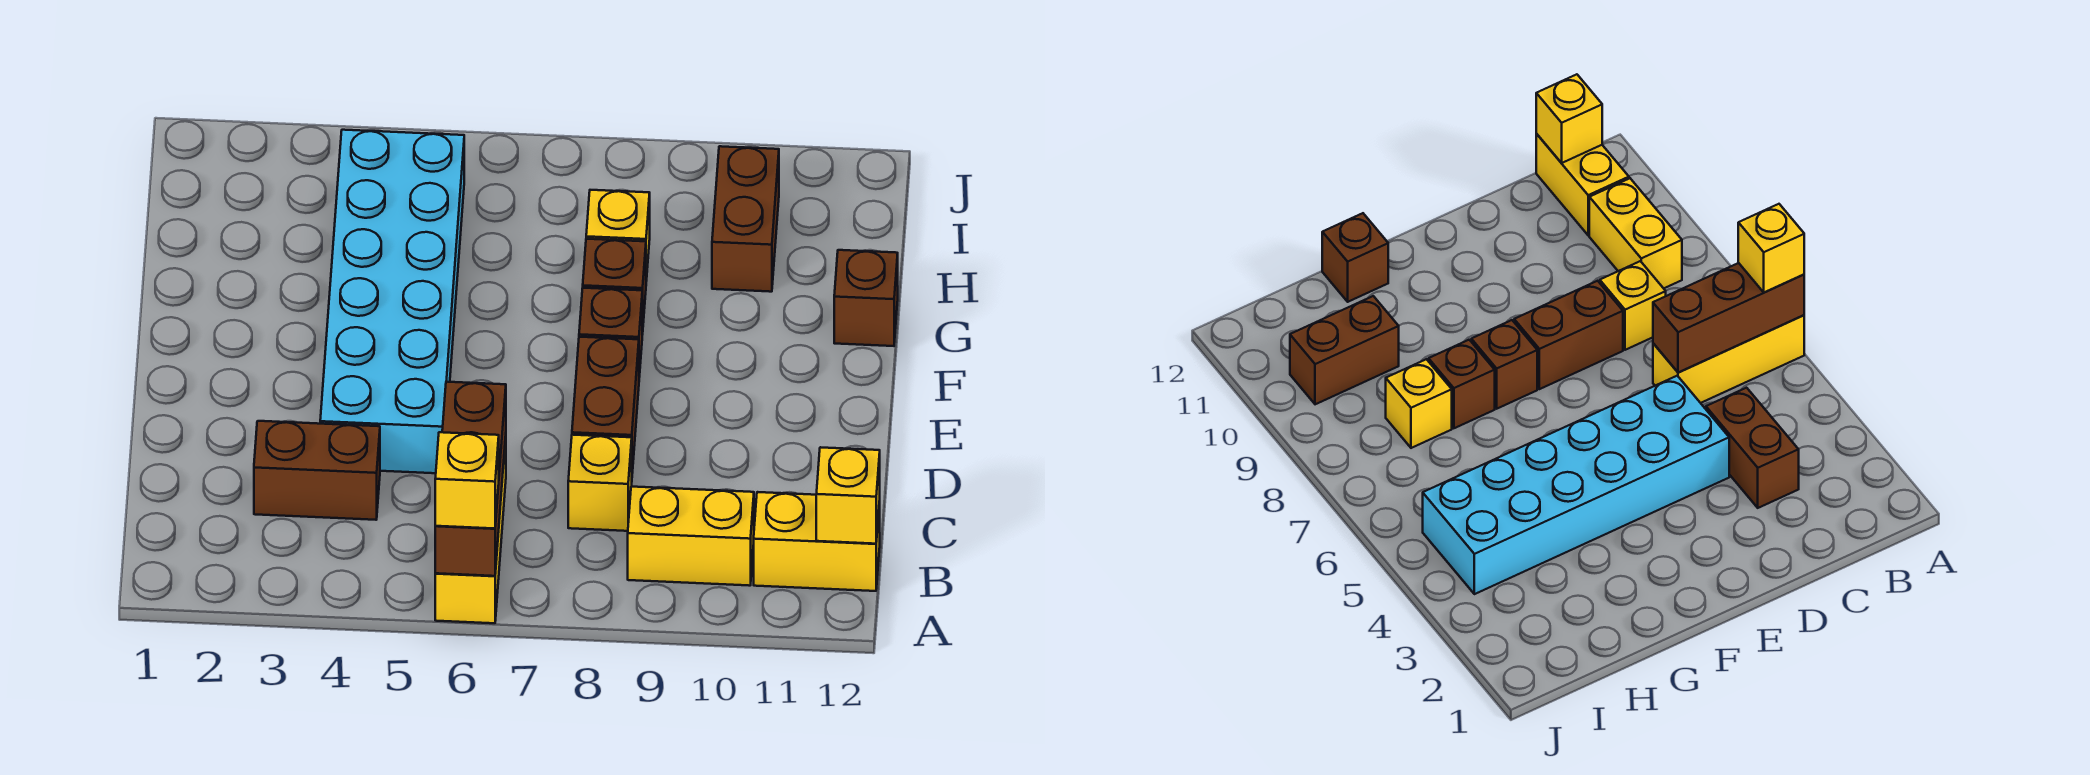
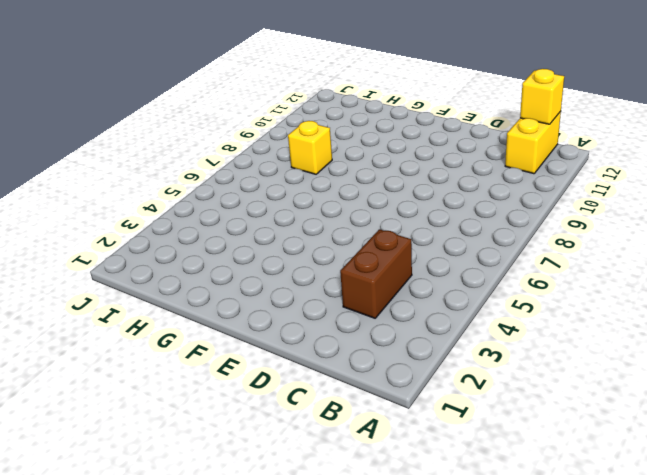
none -> yellow brick A6:C6 level 1
none -> yellow brick B9:B10 level 1
none -> yellow brick C8 level 1

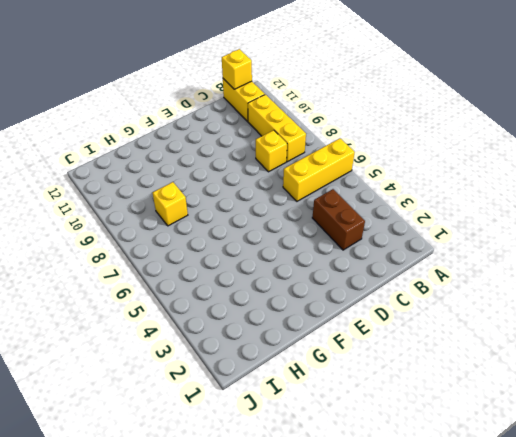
yellow brick B8:B10 level 1 -> yellow brick B9:B10 level 1
none -> cyan brick D4:I5 level 1
none -> brown brick D8:E8 level 1
none -> brown brick F8 level 1

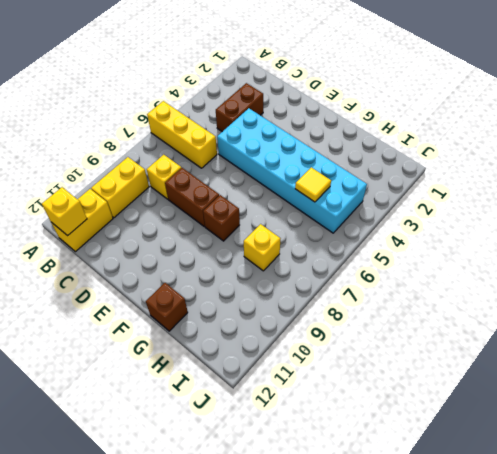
yellow tile H5 level 2 -> none
none -> brown brick G8 level 1
none -> brown brick H10:I10 level 1
none -> brown brick A6:C6 level 2

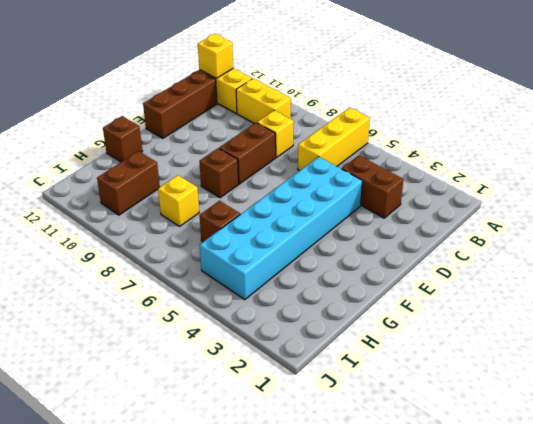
brown brick C12:E12 level 1 -> brown brick A6:C6 level 2
brown brick H6 level 1 -> brown brick G8 level 1
none -> yellow brick A6 level 3

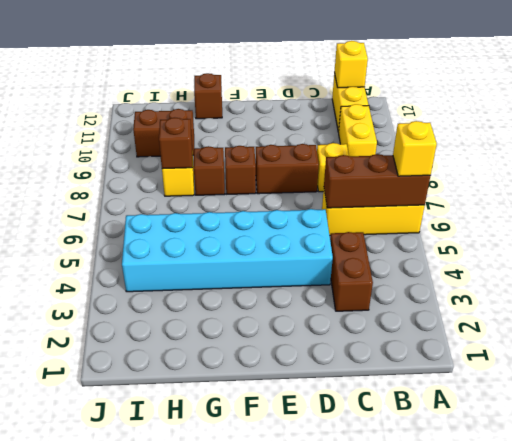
brown brick H8 level 2 -> none

